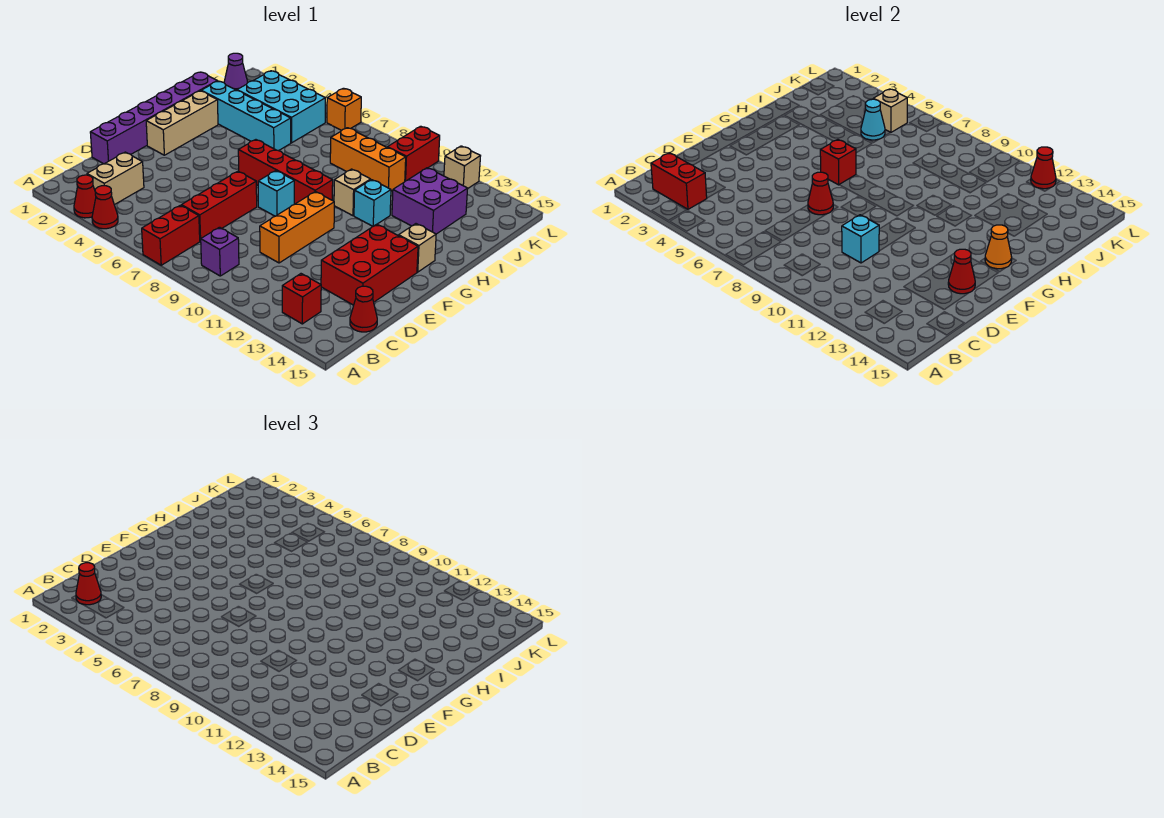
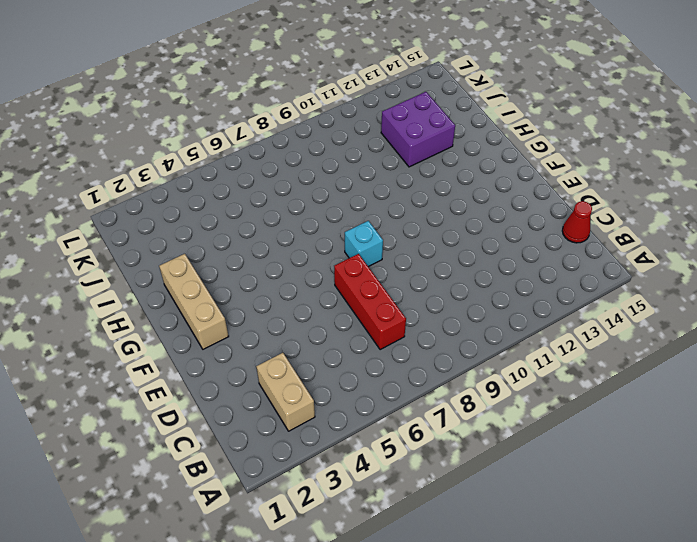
none -> red cone A3 level 1
none -> red cone A4 level 1
none -> red brick A7:B7 level 1
none -> purple brick B9 level 1

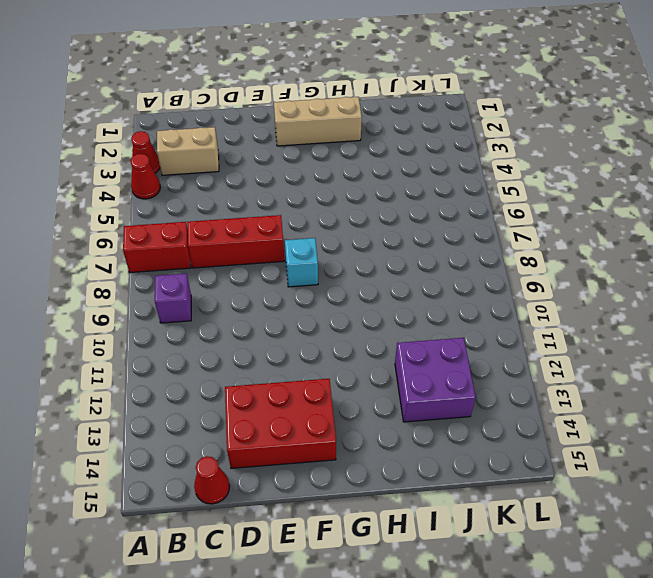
none -> red brick B13 level 1
none -> purple brick D1:I1 level 1
none -> orange brick D10:F10 level 1
none -> red brick G6:G9 level 1

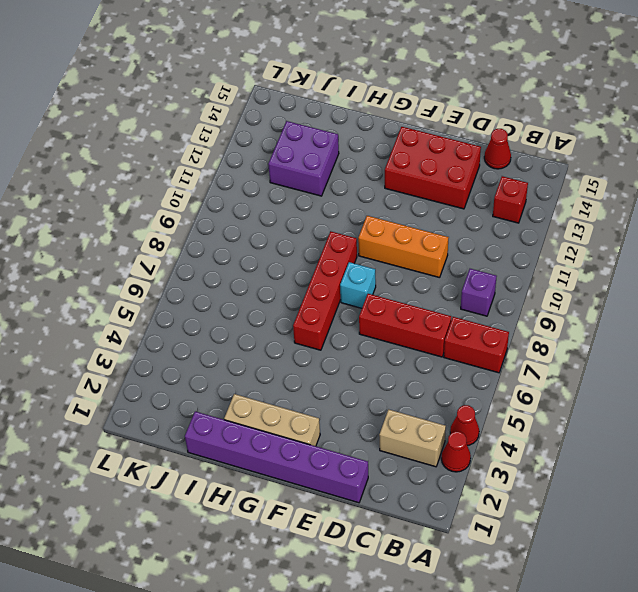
none -> tan brick G14 level 1
none -> tan brick H10 level 1
none -> cyan brick H11 level 1
none -> cyan brick I2:I5 level 1

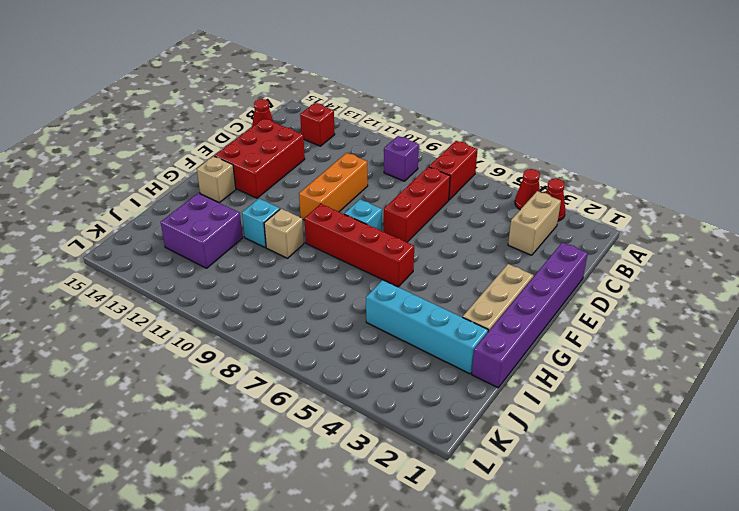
none -> cyan brick J3:K5 level 1
none -> orange brick J8:J10 level 1
none -> purple cone K1 level 1
none -> red brick K10:L10 level 1

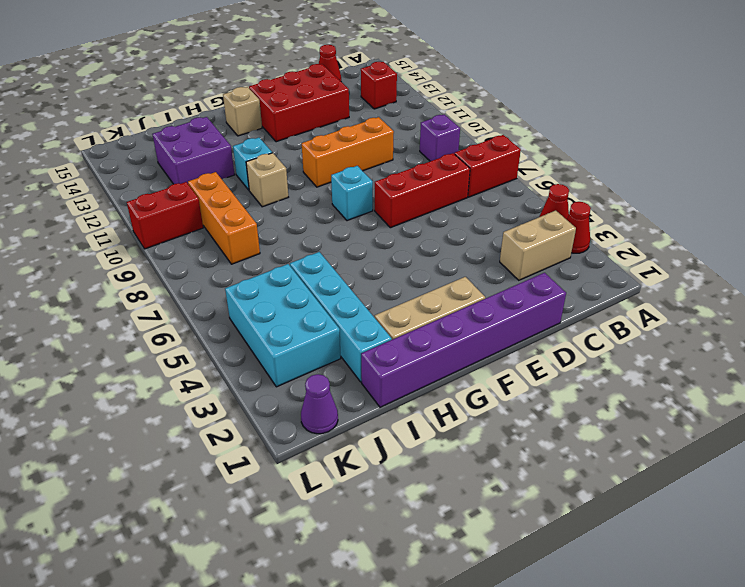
none -> red brick G6:G9 level 1
none -> orange brick L6 level 1
none -> tan brick L12 level 1
none -> red brick B2:B3 level 2

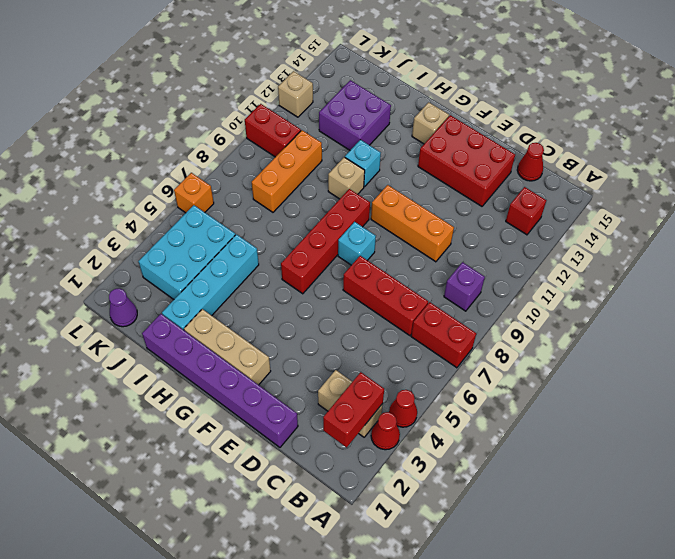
none -> cyan brick D10 level 2
none -> red cone E7 level 2
none -> red cone E14 level 2
none -> red brick G6 level 2

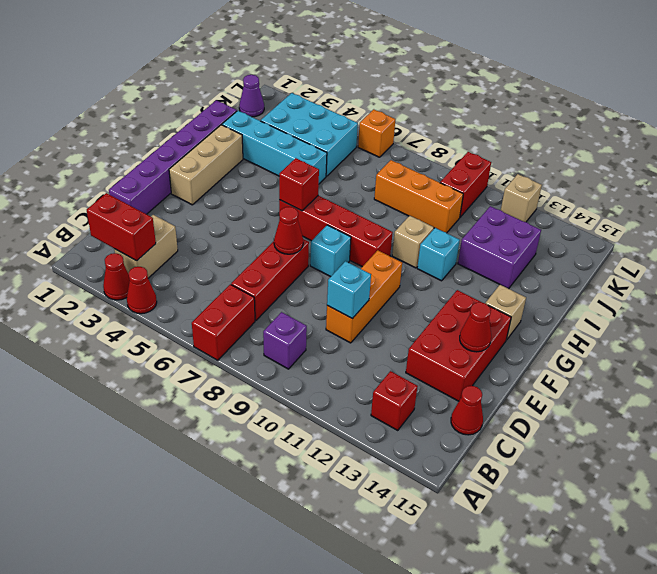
none -> orange cone G14 level 2
none -> cyan cone J5 level 2
none -> tan brick K5 level 2
none -> red cone L12 level 2

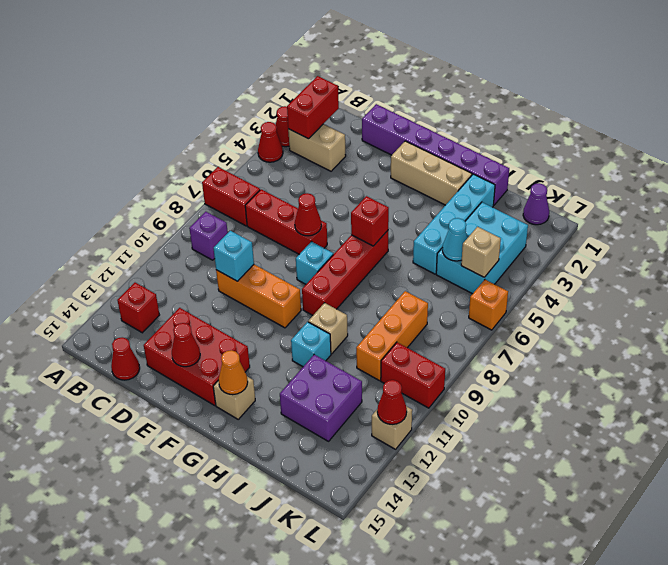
none -> red cone B2 level 3

